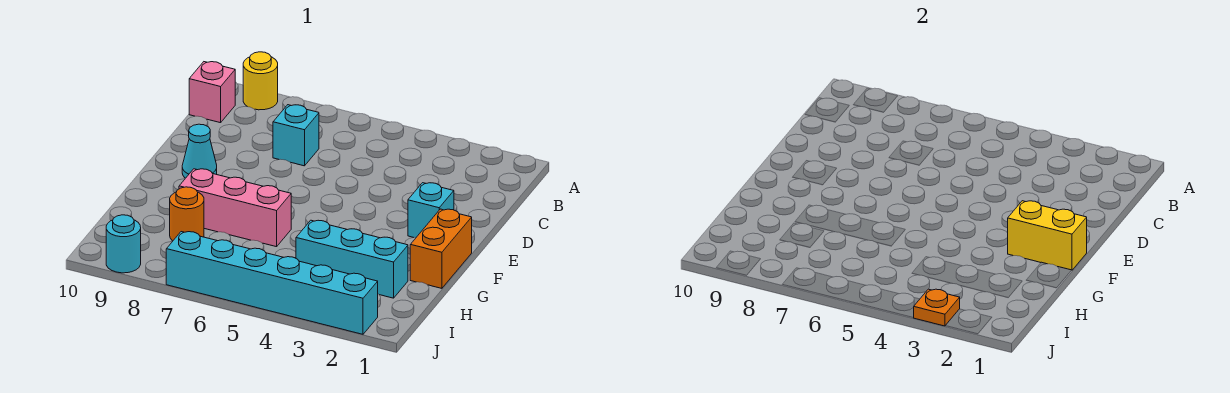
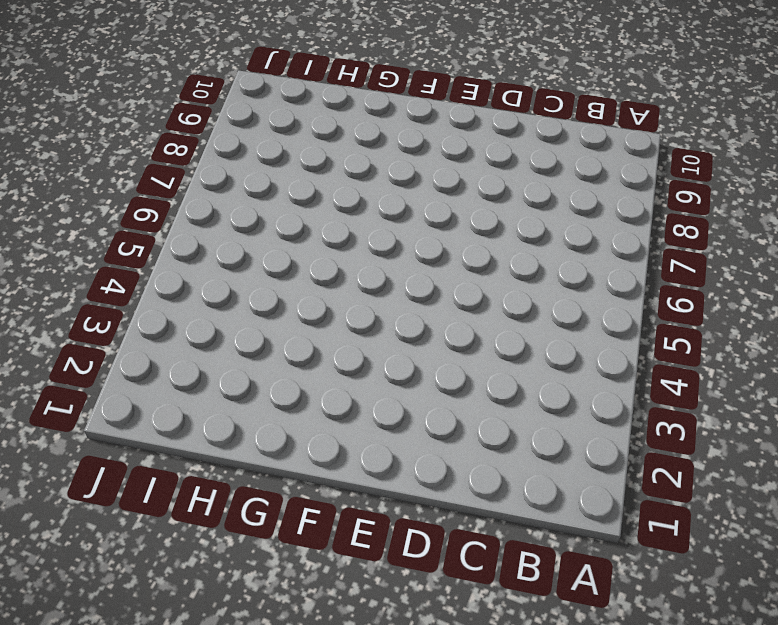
none -> yellow round brick A9 level 1
none -> pink brick B10 level 1
none -> cyan brick C7 level 1

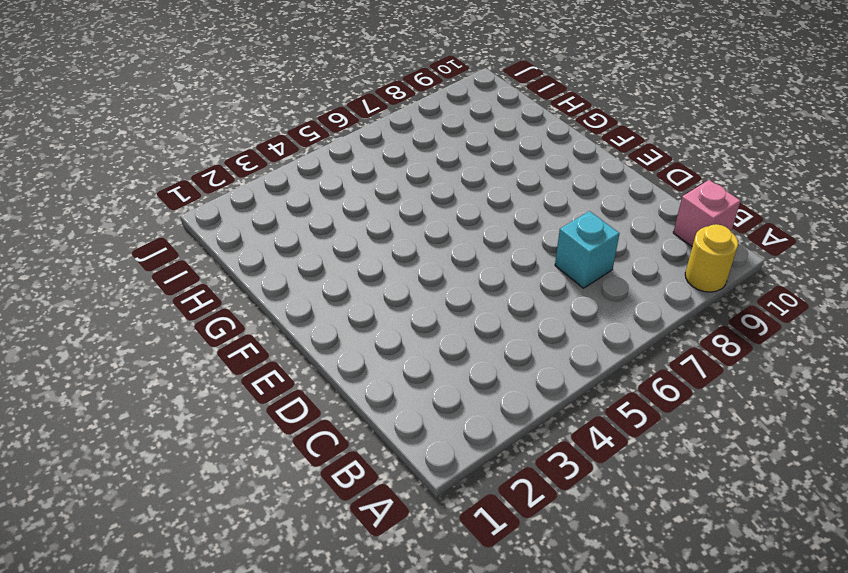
none -> cyan brick E2 level 1
none -> cyan cone E9 level 1
none -> orange brick F1:G1 level 1

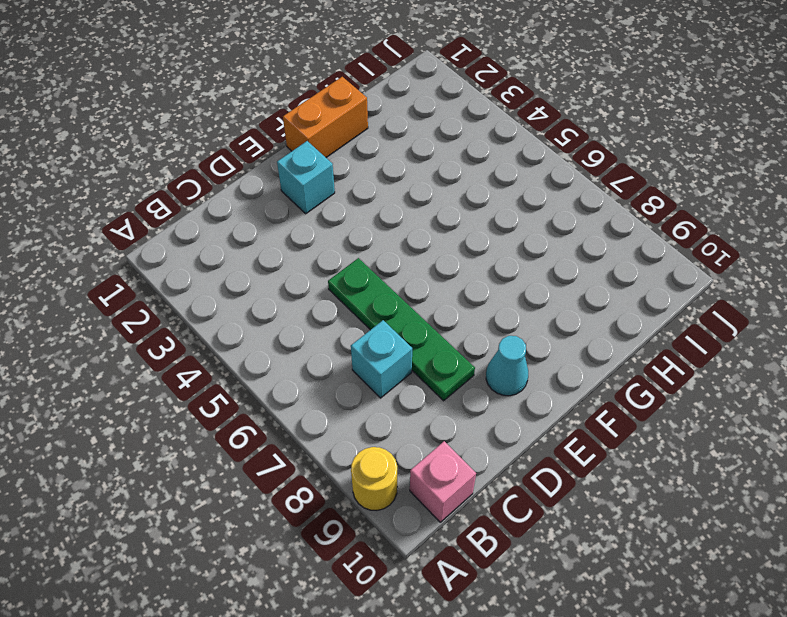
green plate D5:D8 level 1 -> none
none -> pink brick G6:G8 level 1
none -> cyan brick H2:H4 level 1
none -> orange round brick H8 level 1

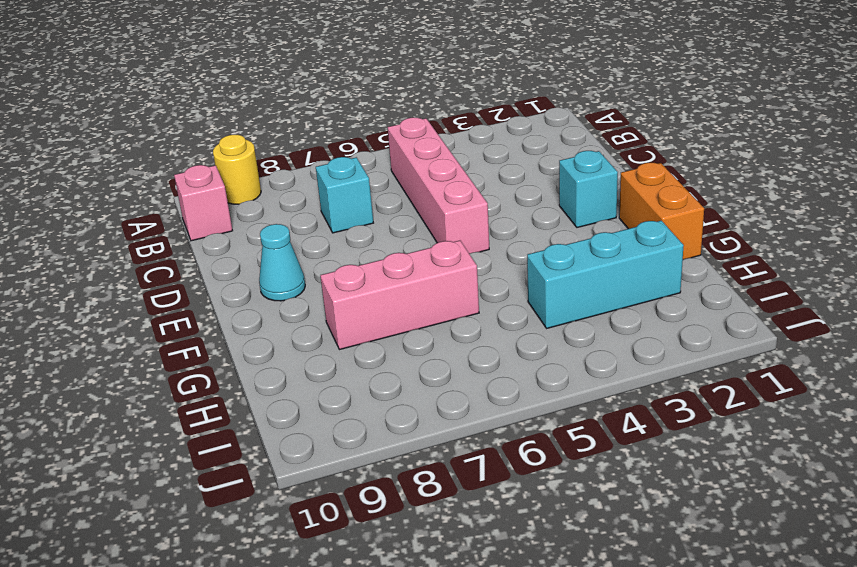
pink brick B5:E5 level 1 -> none
none -> orange round brick H8 level 1
none -> cyan brick J2:J7 level 1
none -> cyan round brick J9 level 1

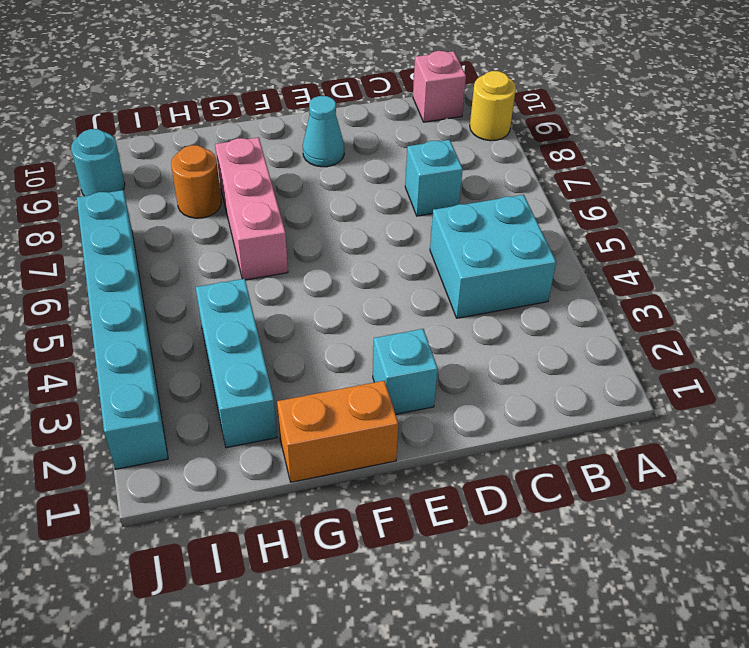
cyan brick B4:C5 level 1 -> none
none -> yellow brick F1:F2 level 2
none -> orange plate J3 level 2

